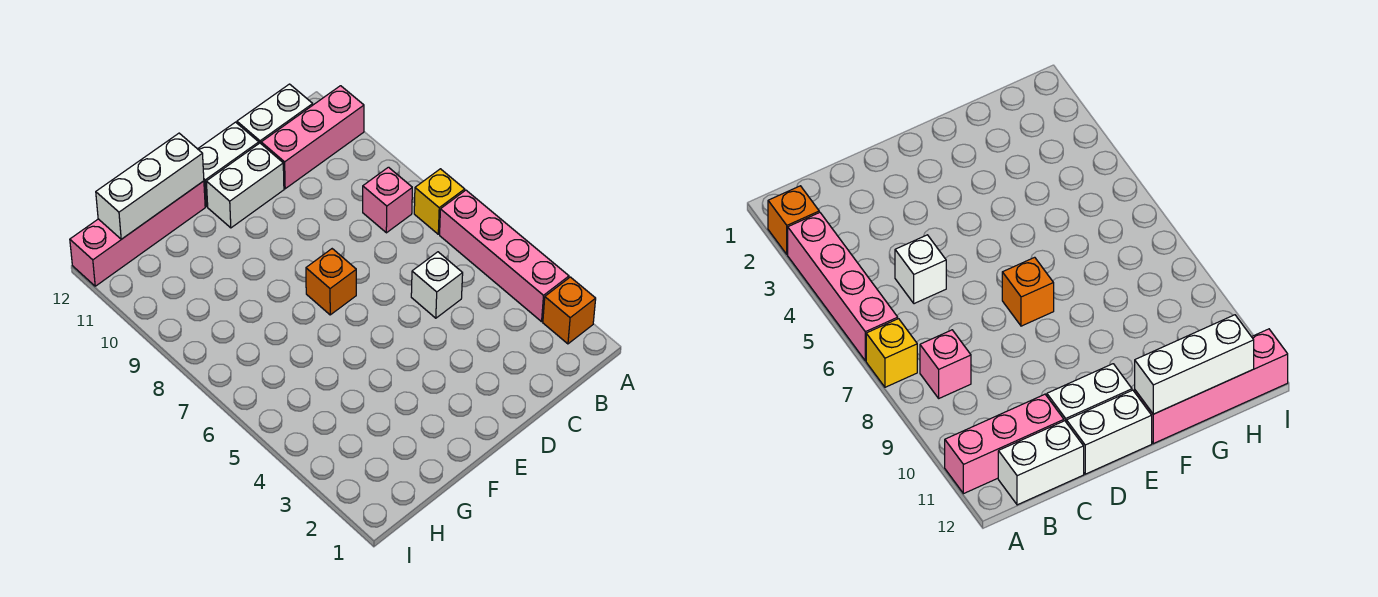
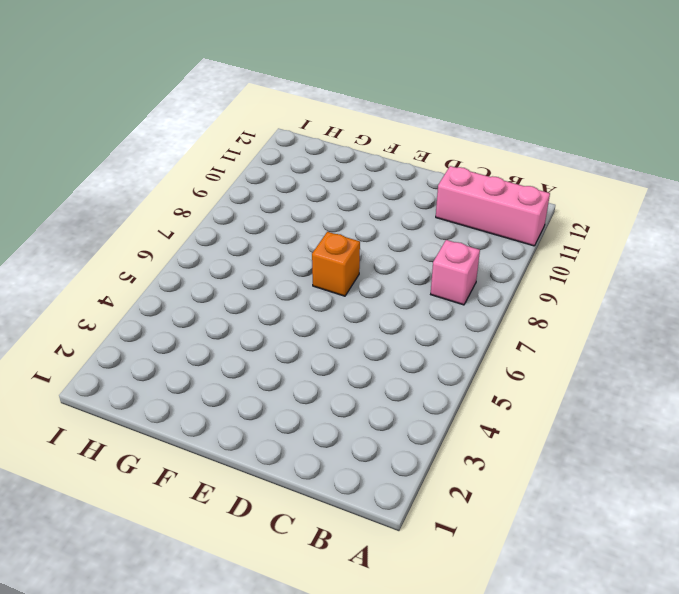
none -> orange brick A2 level 1
none -> pink brick A3:A6 level 1
none -> yellow brick A7 level 1

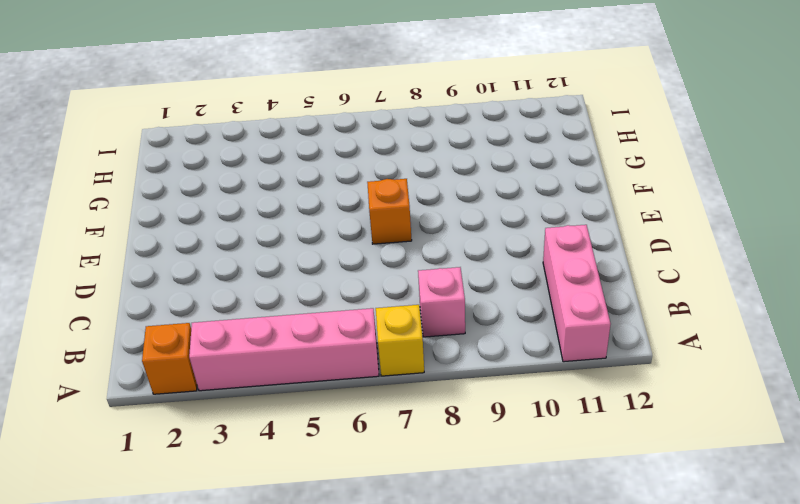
none -> white brick B12:C12 level 1
none -> white brick C5 level 1
none -> white brick D11:E11 level 1

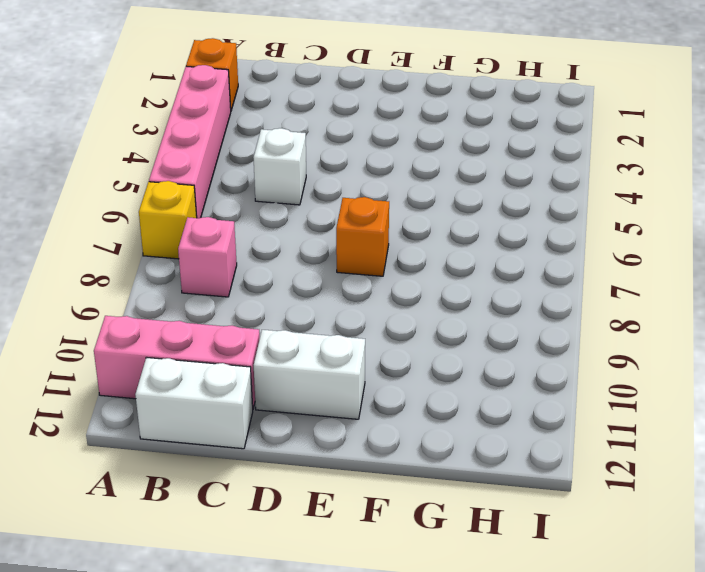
none -> white brick D12:E12 level 1
none -> pink brick F12:I12 level 1
none -> white brick F12:H12 level 2

